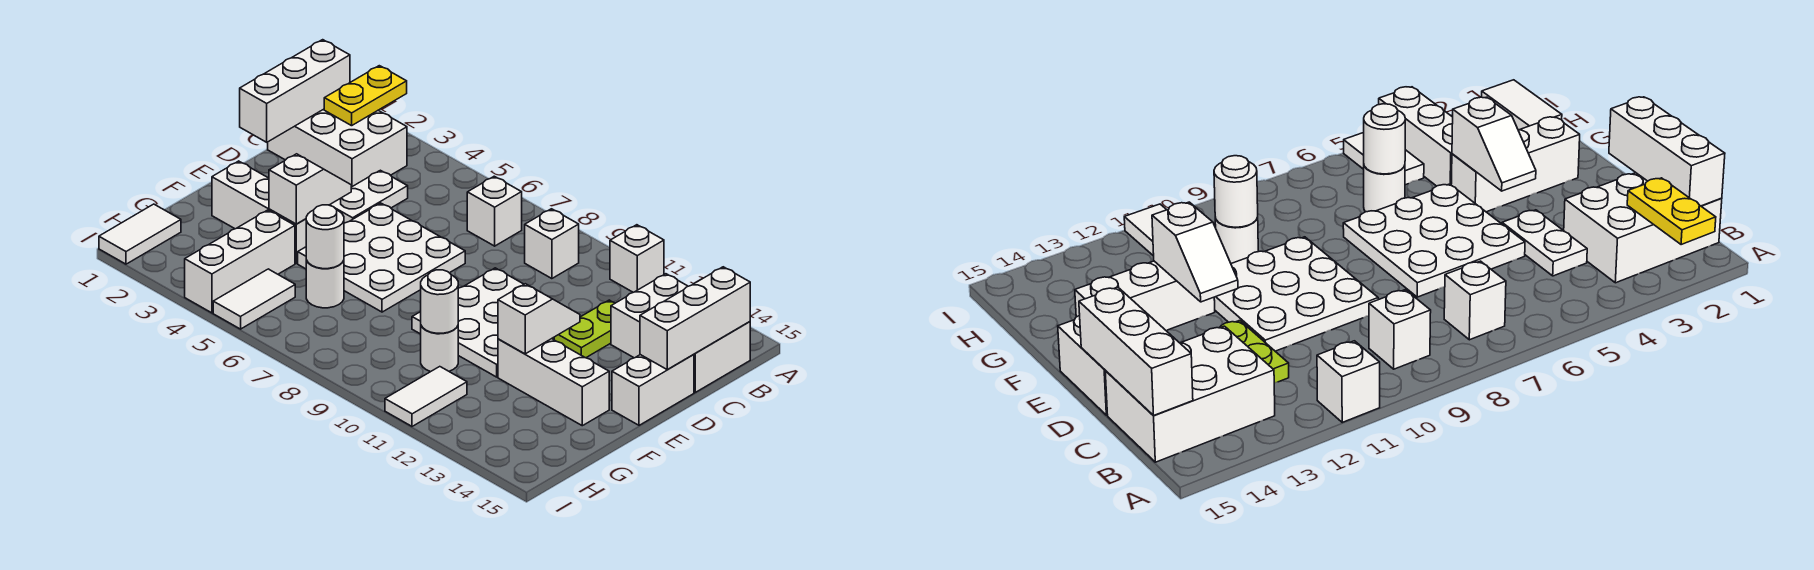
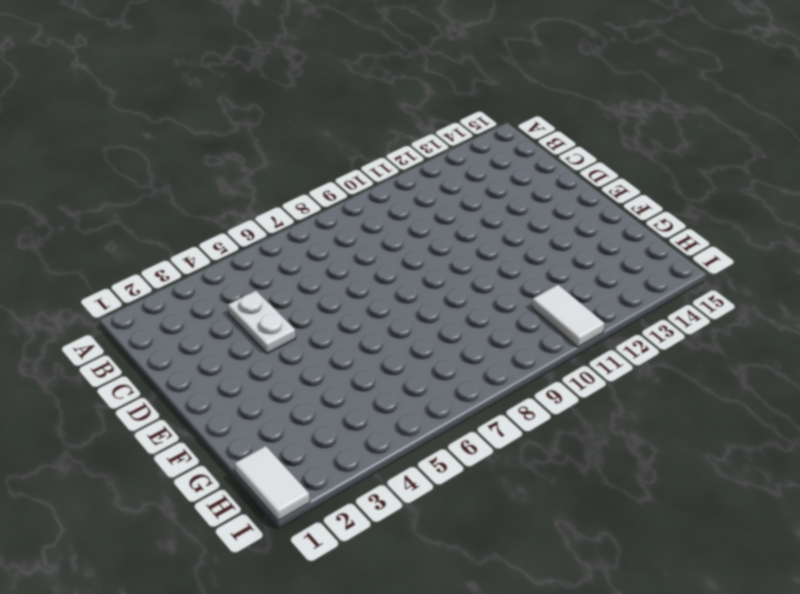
none -> white brick A11 level 1
none -> white brick B1:C3 level 1
none -> white brick B7 level 1

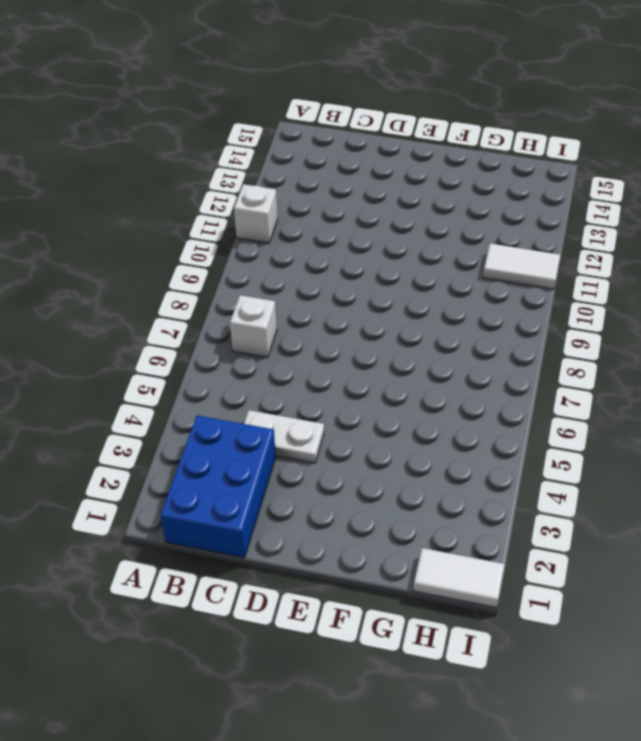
blue brick B1:C3 level 1 -> white brick B1:C3 level 1
none -> white brick B9 level 1
none -> white brick B13:C15 level 1
none -> lime plate C12:D12 level 1

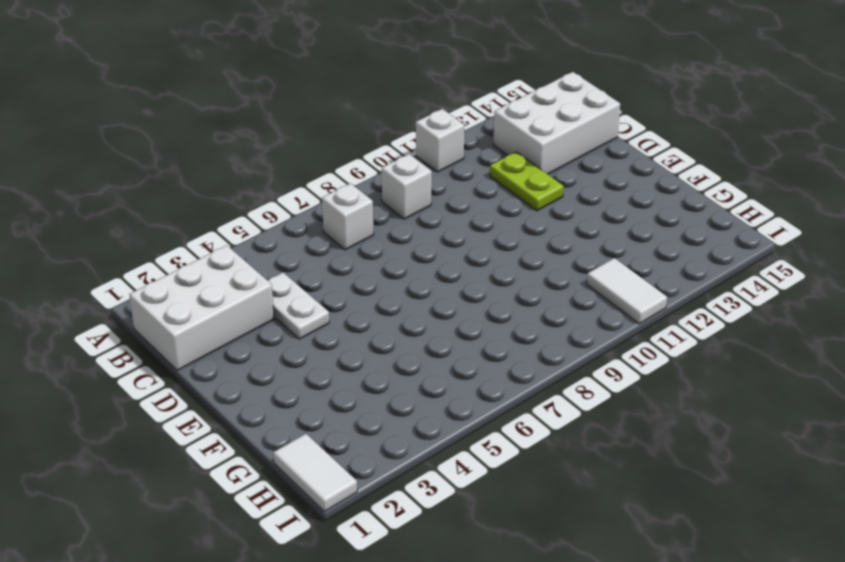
none -> white plate D5:F7 level 1
none -> white plate D9:F11 level 1
none -> white brick D15:E15 level 1

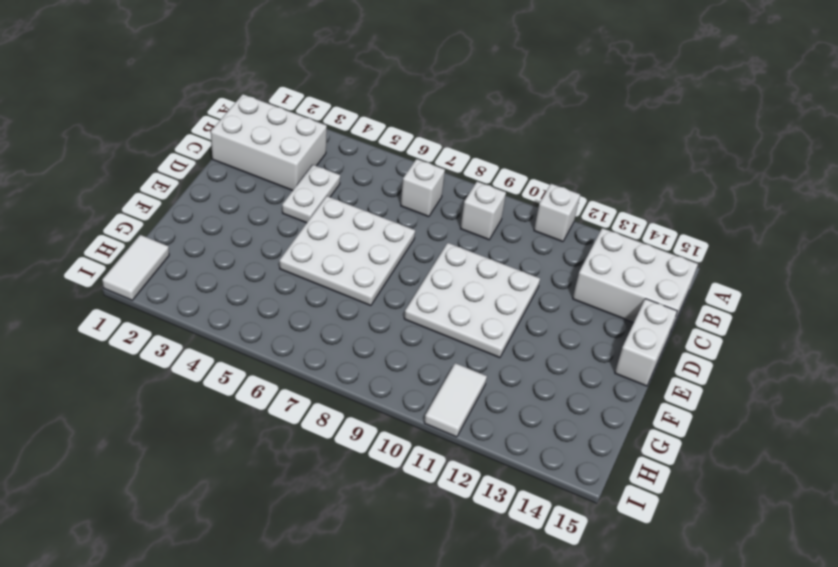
none -> lime plate C12:D12 level 1
none -> white brick F2:F4 level 1
none -> white brick F12:F14 level 1

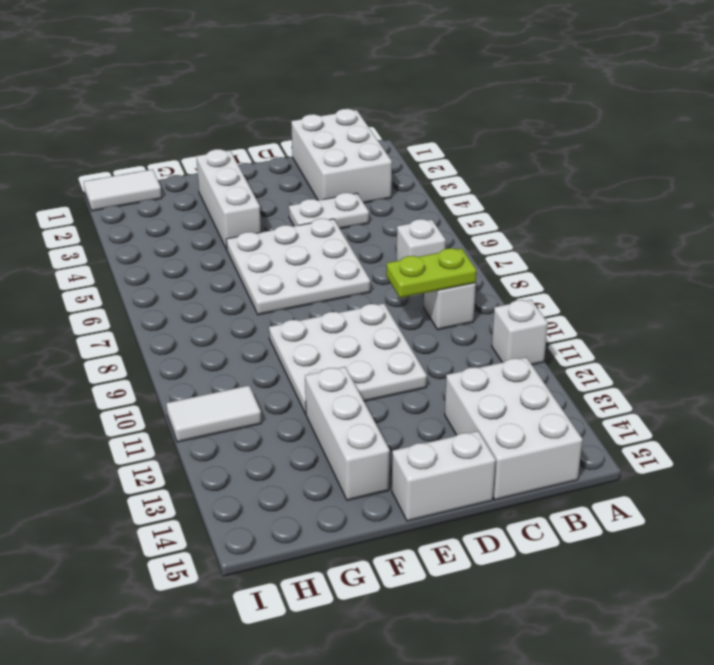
lime plate B9:C9 level 2 -> lime plate C12:D12 level 1
none -> white brick G4:I4 level 1
none -> white round brick G6 level 1
none -> white round brick G10 level 1

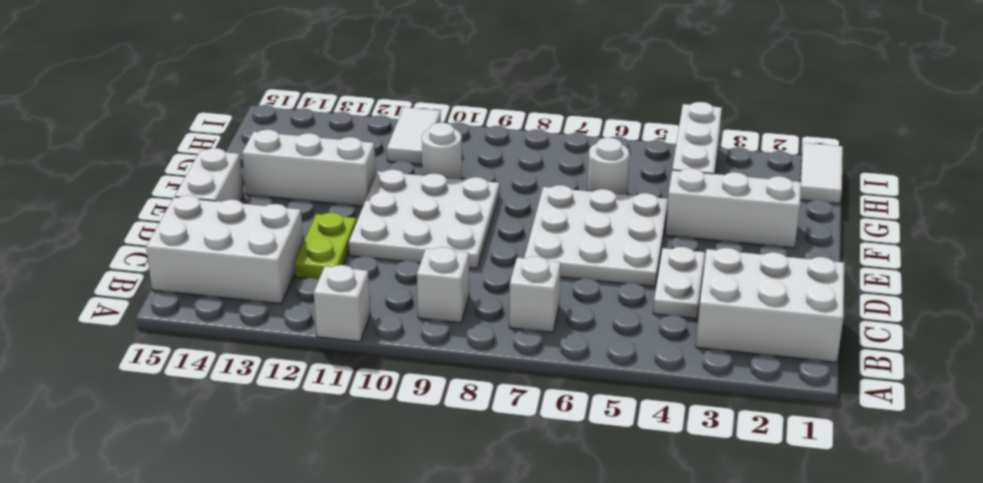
none -> white tile H5:I5 level 1
none -> yellow plate A2:B2 level 2
none -> white brick B1:D1 level 2

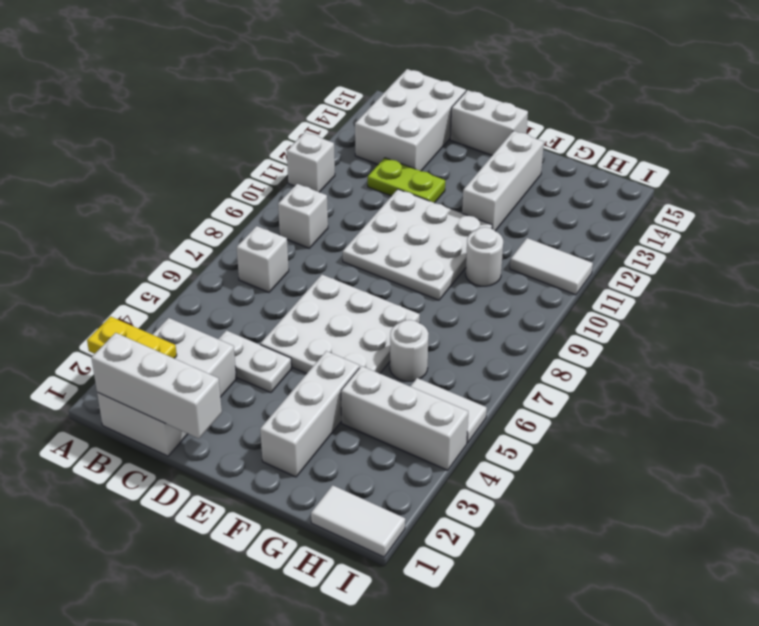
none -> white brick B15:D15 level 2
none -> white slope E4:F4 level 2 top F
none -> white slope E12:F12 level 2 top F

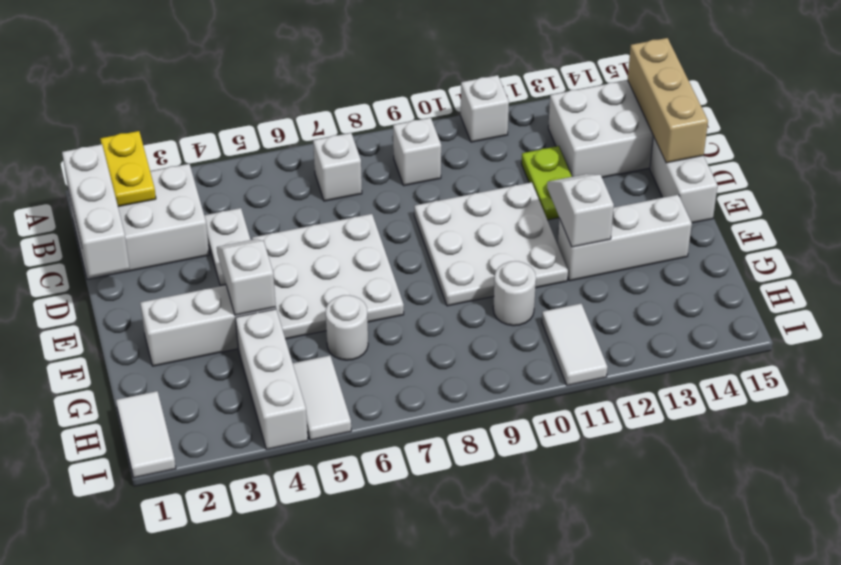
tan brick B15:D15 level 2 -> white brick B15:D15 level 2
none -> white round brick G6 level 2
none -> white round brick G10 level 2

